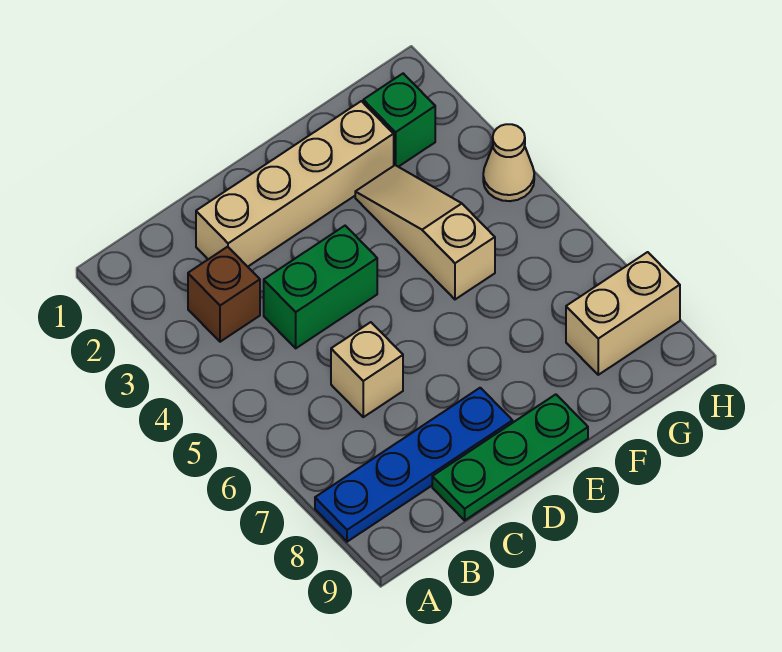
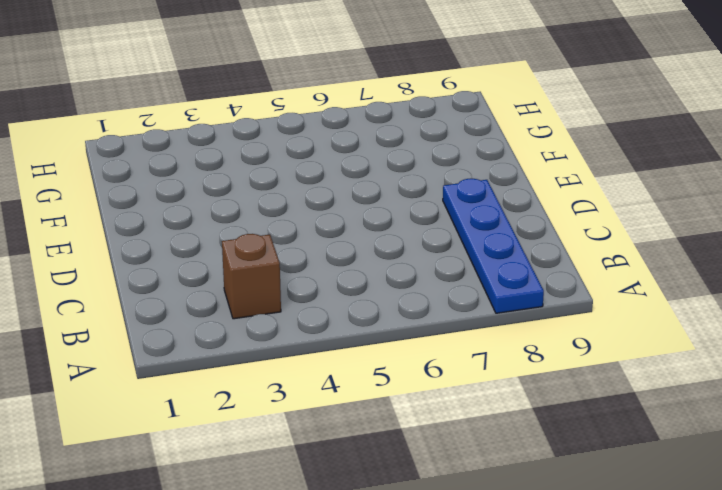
none -> tan brick C2:F2 level 1
none -> green brick C4:D4 level 1

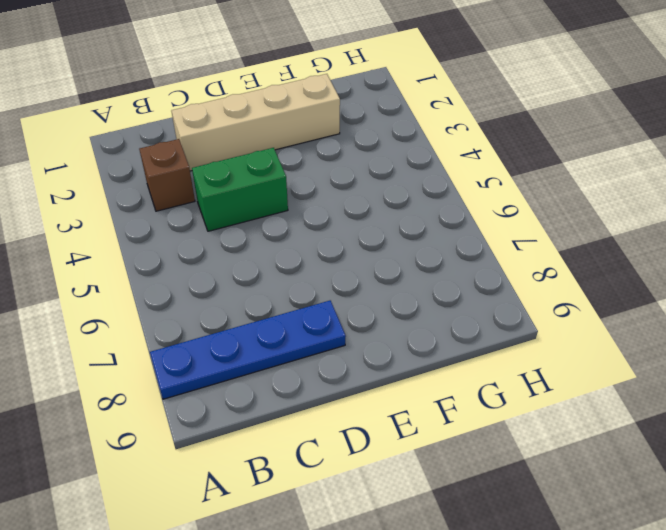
none -> tan brick C6 level 1
none -> green plate C9:E9 level 1

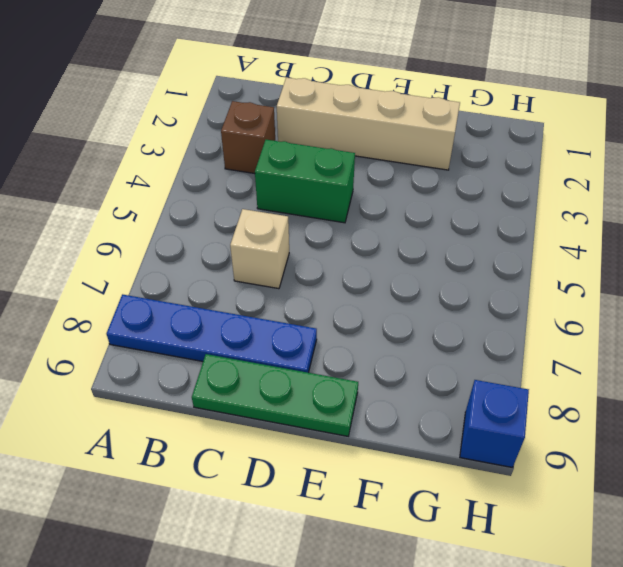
blue brick H9 level 1 -> none
none -> tan slope F3:F5 level 1 top 5
none -> green brick G2 level 1

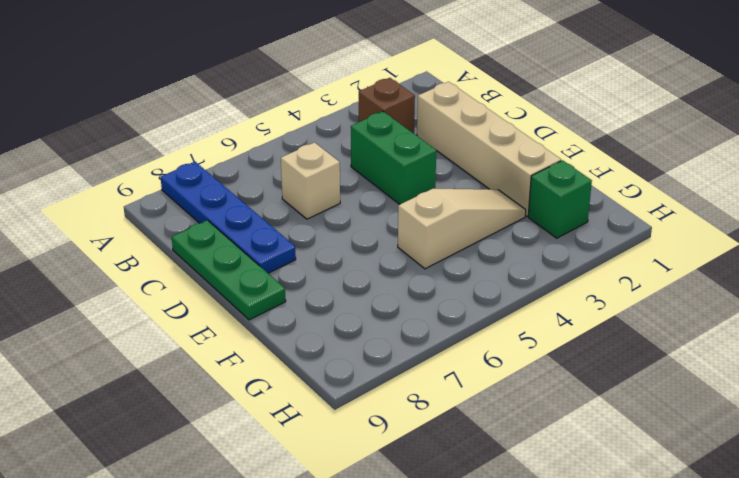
none -> tan brick G8:H8 level 1
none -> tan cone H4 level 1

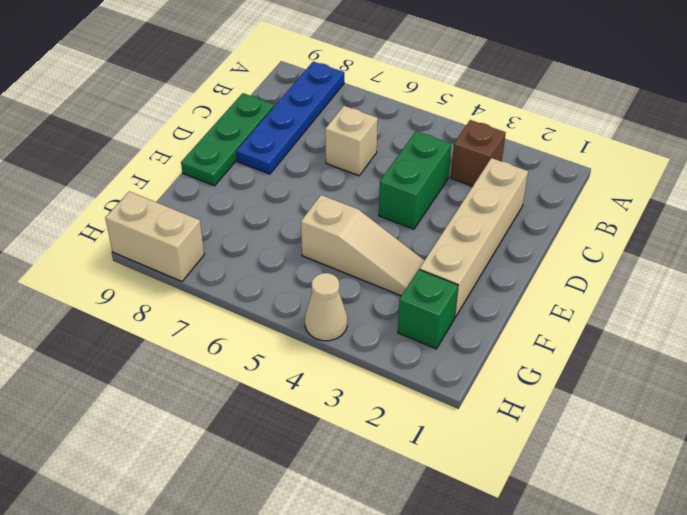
tan brick H8:H9 level 1 -> tan brick G8:H8 level 1

